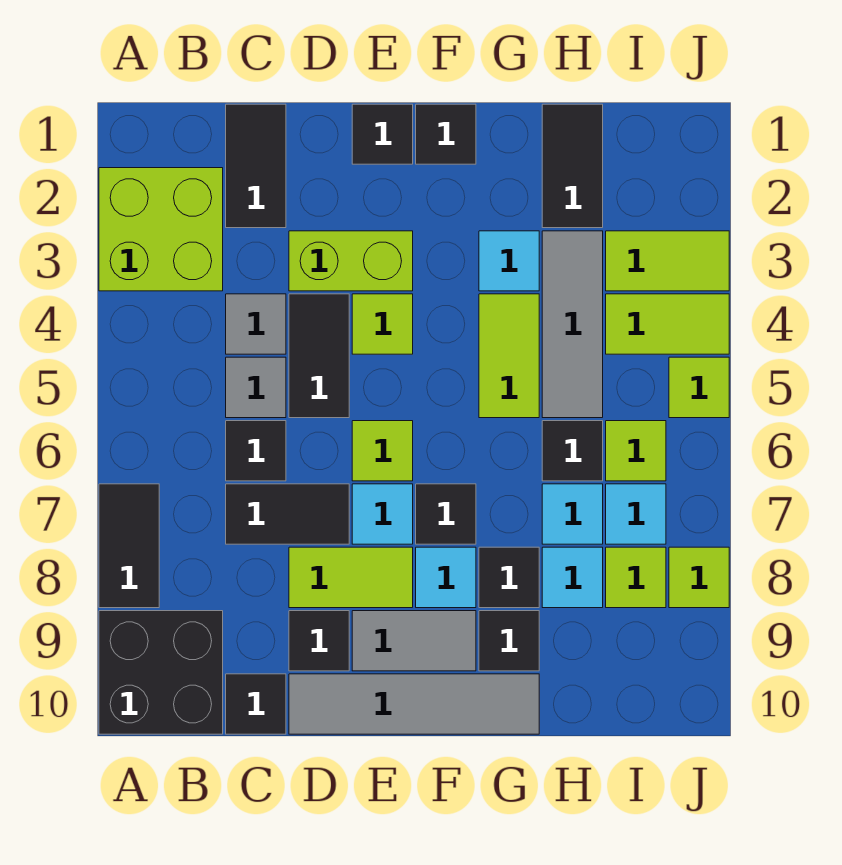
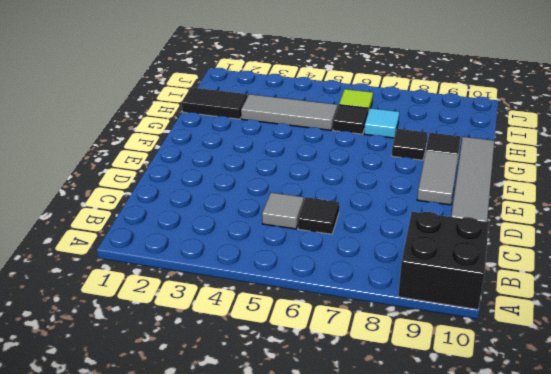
none -> lime brick A2:B3 level 1
none -> black tile A7:A8 level 1
none -> black tile C1:C2 level 1
none -> grey tile C4 level 1

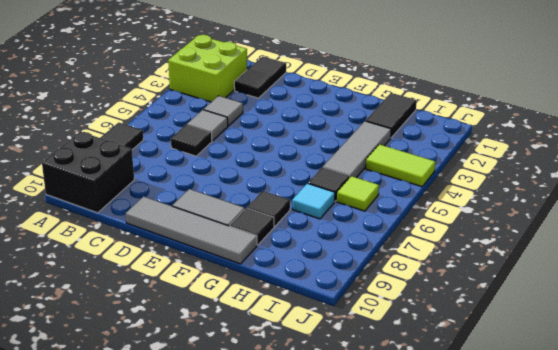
none -> black tile C7:D7 level 1
none -> black tile C10 level 1
none -> lime brick D3:E3 level 1
none -> black tile D4:D5 level 1

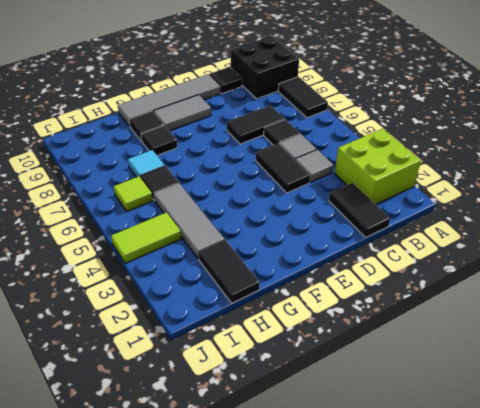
none -> lime brick D3:E3 level 1
none -> lime tile D8:E8 level 1
none -> black tile D9 level 1
none -> black tile E1 level 1

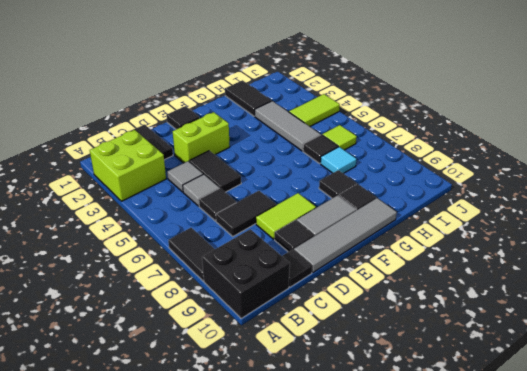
none -> lime tile E4 level 1
none -> lime tile E6 level 1
none -> cyan tile E7 level 1
none -> black tile F1 level 1

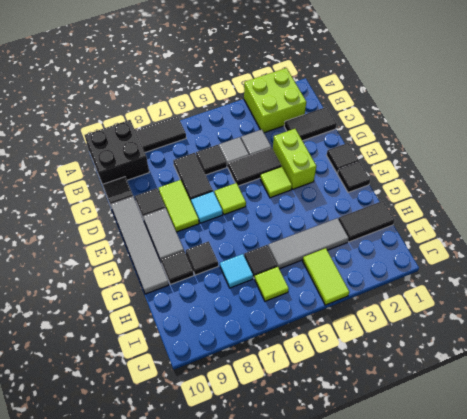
none -> black tile F7 level 1
none -> cyan tile F8 level 1
none -> cyan tile G3 level 1
none -> lime tile G4:G5 level 1

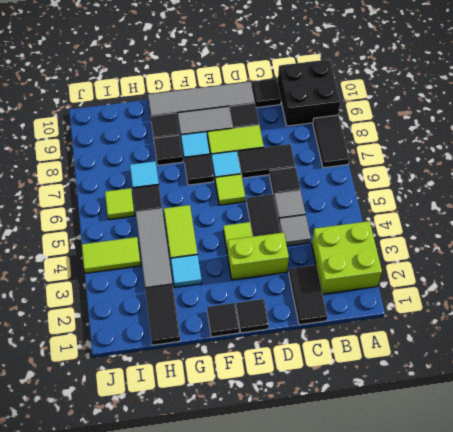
none -> cyan tile H8 level 1
none -> lime tile I3:J3 level 1
none -> cyan tile I7 level 1
none -> lime tile I8 level 1

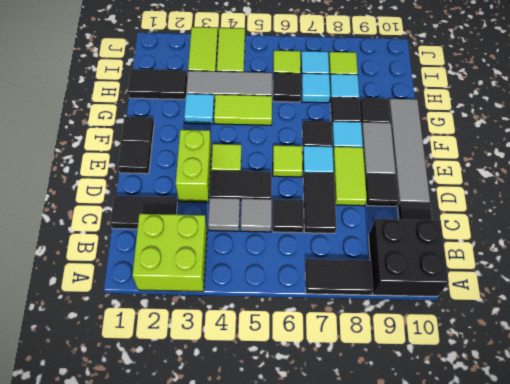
none -> lime tile J5 level 1
none -> lime tile J8 level 1

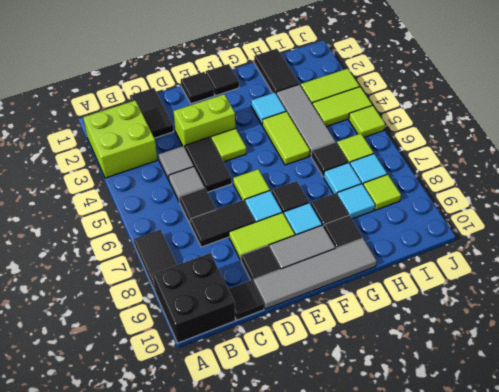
none -> lime tile J8 level 1

